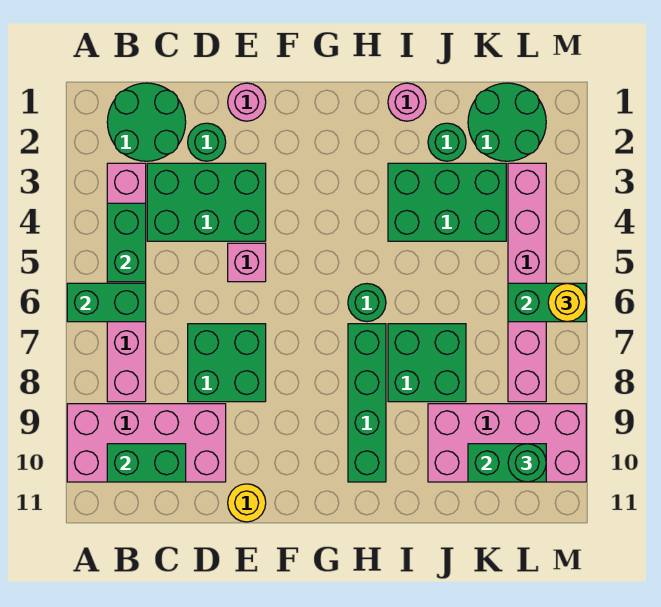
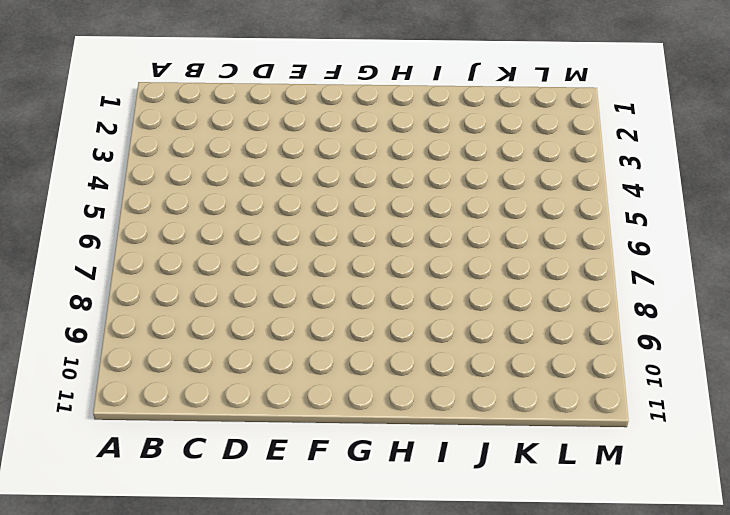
none -> pink brick A9:D10 level 1
none -> green round brick B1:C2 level 1
none -> pink brick B3:B8 level 1

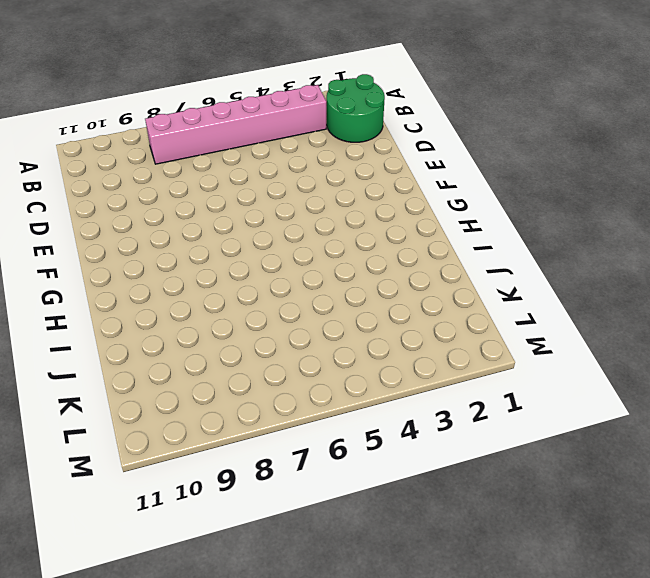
none -> pink brick A9:D10 level 1
none -> green brick C3:E4 level 1
none -> green round brick D2 level 1

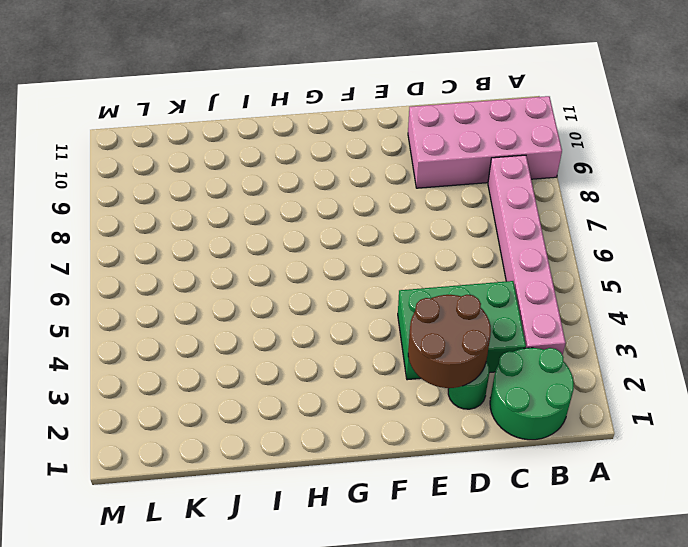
brown round brick D2:E3 level 2 -> none
none -> green brick D7:E8 level 1
none -> pink round brick E1 level 1
none -> pink brick E5 level 1

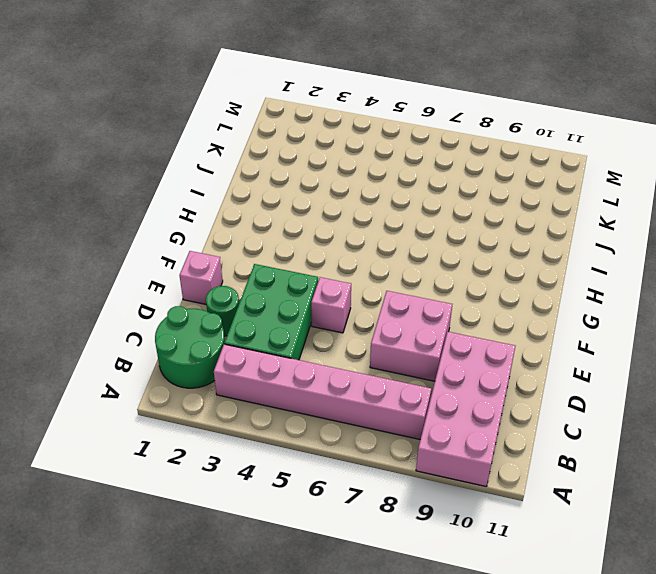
pink brick D7:E8 level 1 -> green brick D7:E8 level 1
pink brick E1 level 1 -> pink round brick E1 level 1
none -> yellow round brick E11 level 1
none -> green round brick H6 level 1
none -> green brick H7:H10 level 1

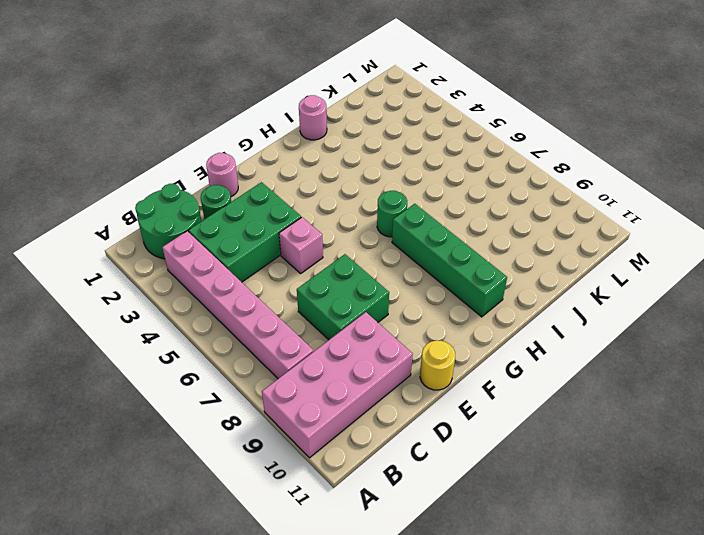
none -> green brick I3:K4 level 1
none -> green brick I7:J8 level 1
none -> green round brick J2 level 1

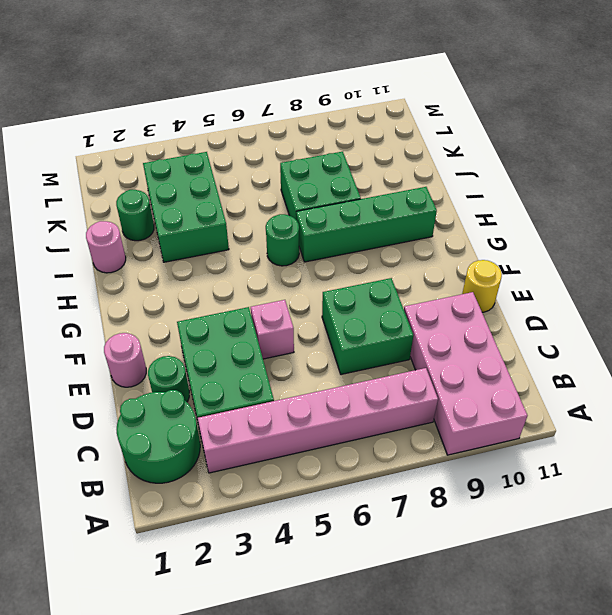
none -> pink brick J9:M10 level 1
none -> green round brick K1:L2 level 1
none -> pink brick L3:L8 level 1

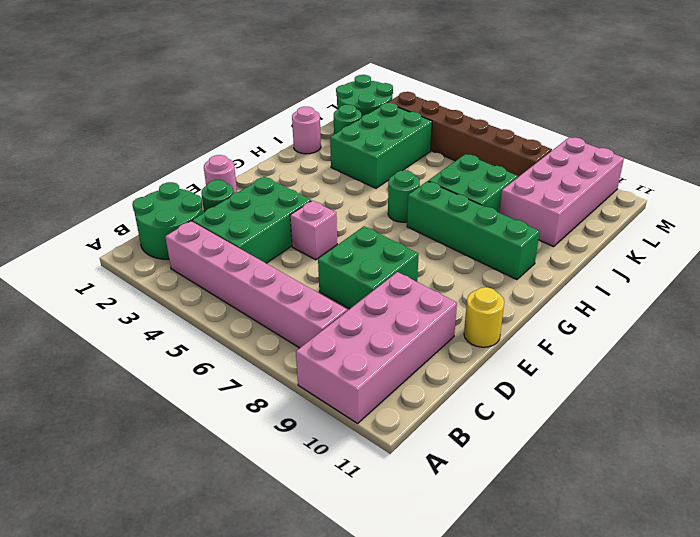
brown brick L3:L8 level 1 -> pink brick L3:L8 level 1
none -> green brick A6:B6 level 2
none -> green brick B4:B5 level 2
none -> green brick B10:C10 level 2

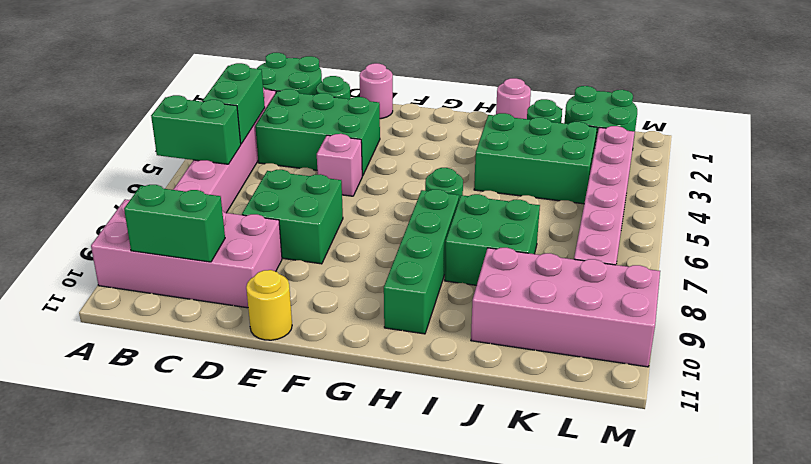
none -> green brick K10:L10 level 2
none -> green brick L6:M6 level 2
none -> green round brick L10 level 3

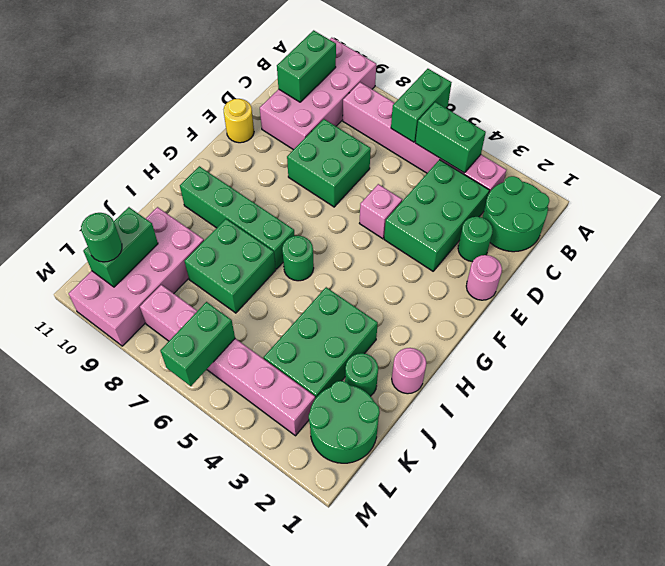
none -> yellow round brick M6 level 3

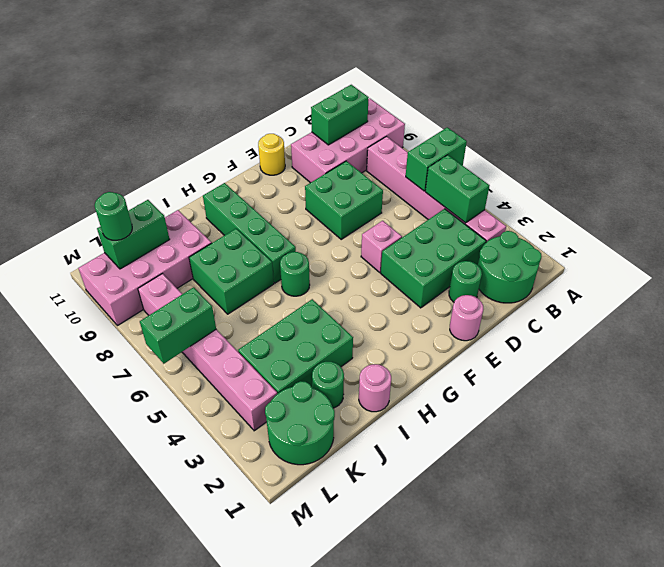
none -> yellow round brick M6 level 3

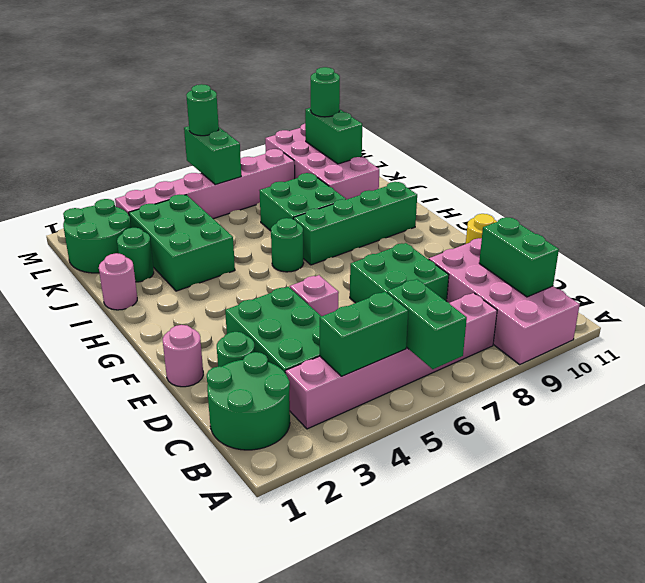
green round brick M6 level 3 -> yellow round brick M6 level 3

